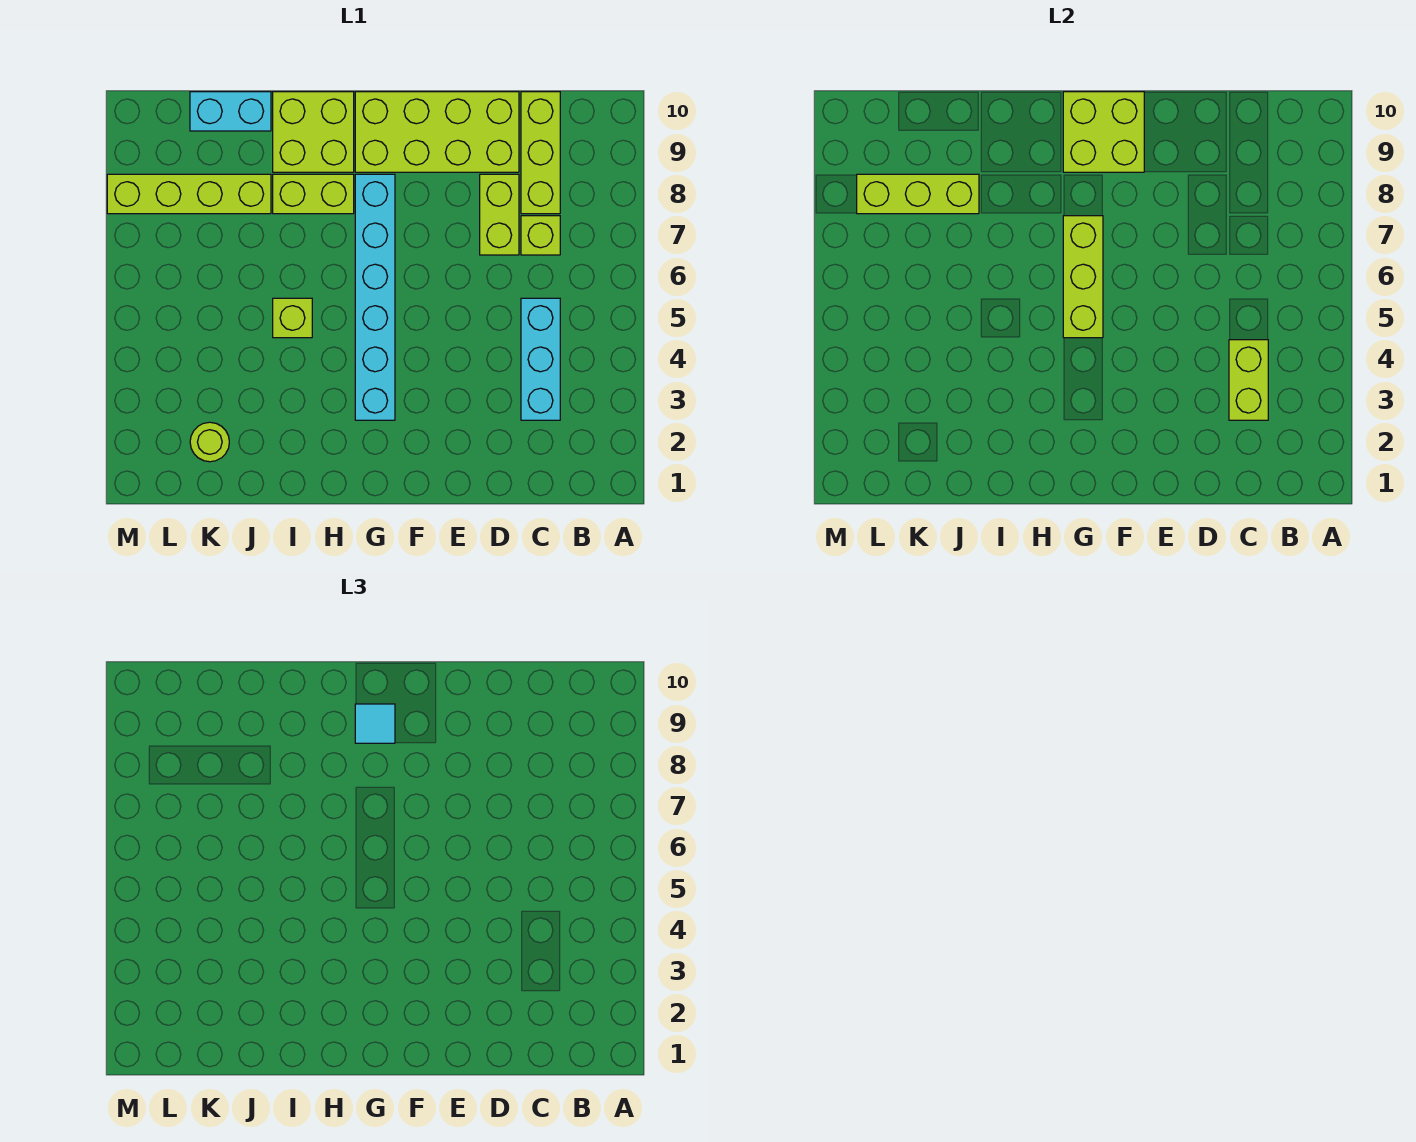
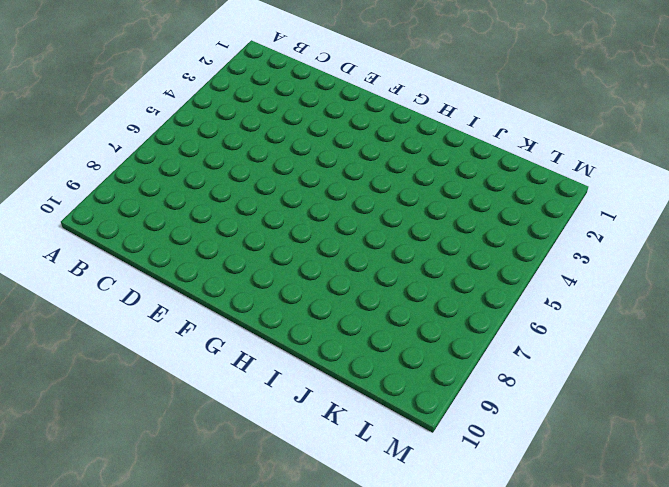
none -> cyan brick C3:C5 level 1
none -> lime brick C7 level 1
none -> lime brick C8:C10 level 1

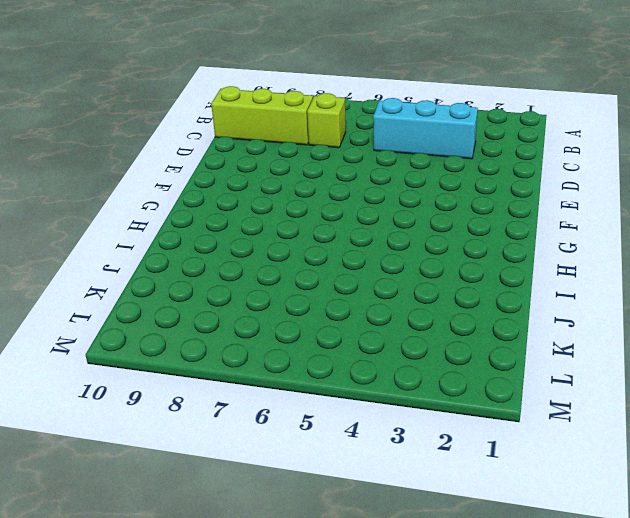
none -> lime brick D7:D8 level 1
none -> lime brick D9:G10 level 1
none -> cyan brick G3:G8 level 1

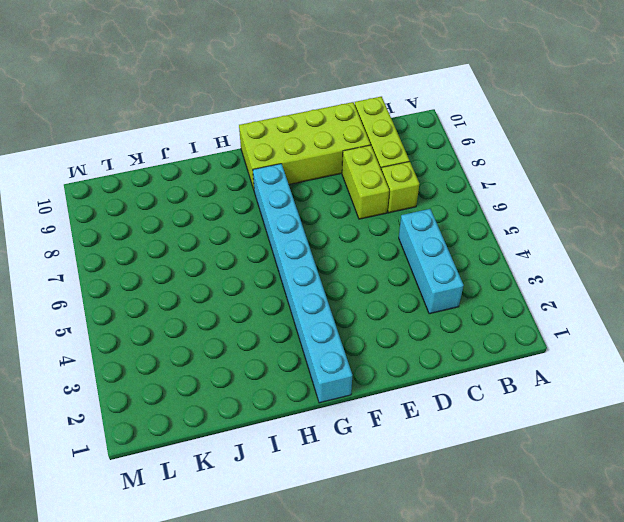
cyan brick G1:G8 level 1 -> cyan brick G3:G8 level 1
none -> lime brick H8:I8 level 1
none -> lime brick H9:I10 level 1
none -> lime brick I5 level 1

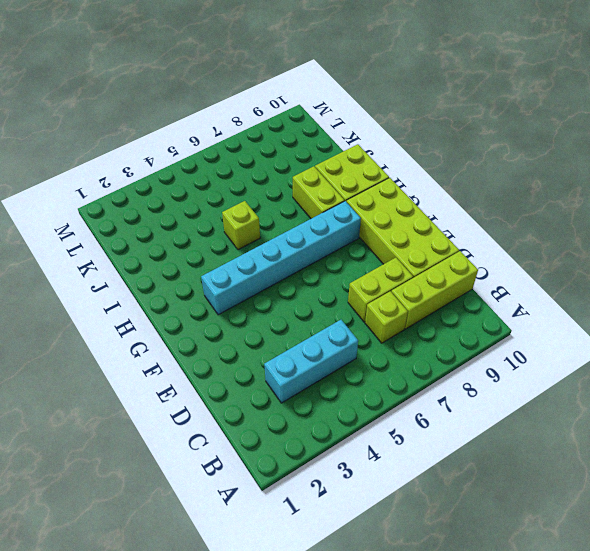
none -> lime brick J8:M8 level 1
none -> cyan brick J10:K10 level 1
none -> lime round brick K2 level 1

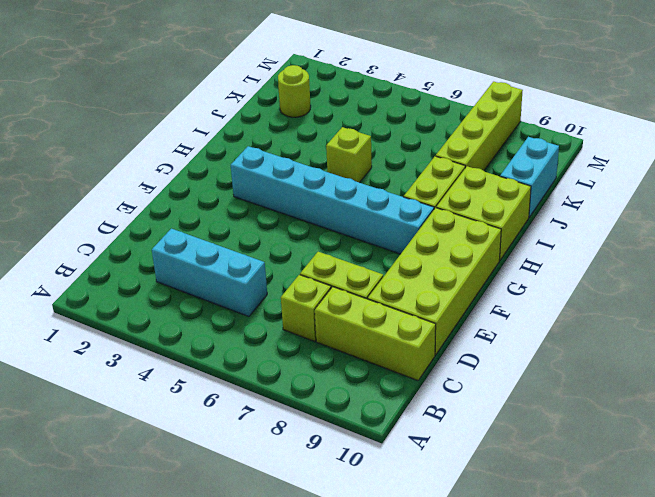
none -> lime brick C3:C4 level 2
none -> lime brick F9:G10 level 2
none -> lime brick G5:G7 level 2

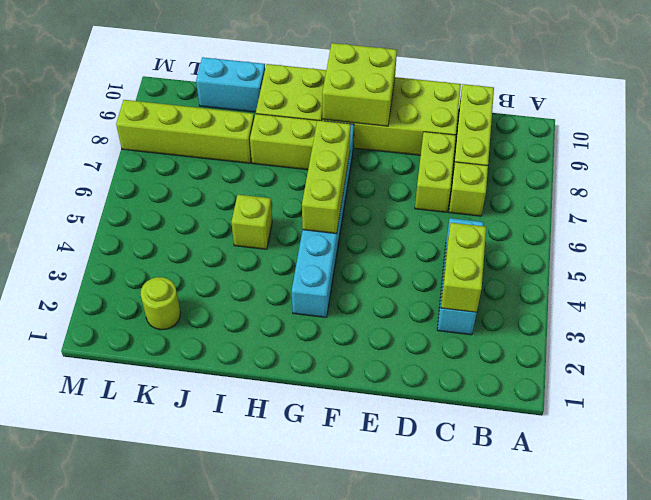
none -> lime brick J8:L8 level 2
none -> cyan tile G9 level 3

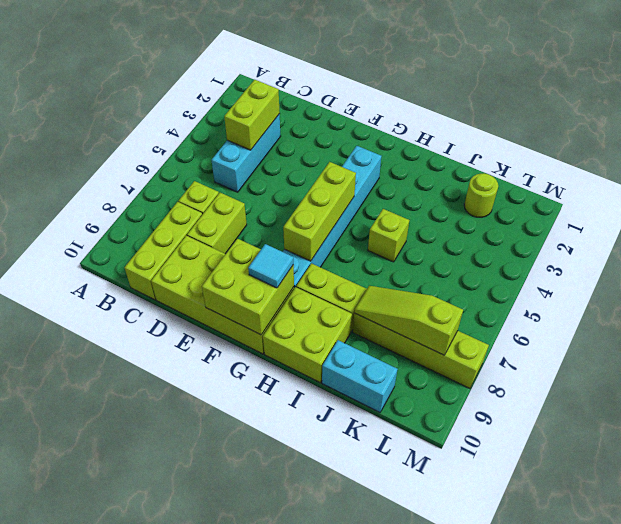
lime slope J8:L8 level 2 top L -> lime brick J8:L8 level 2

